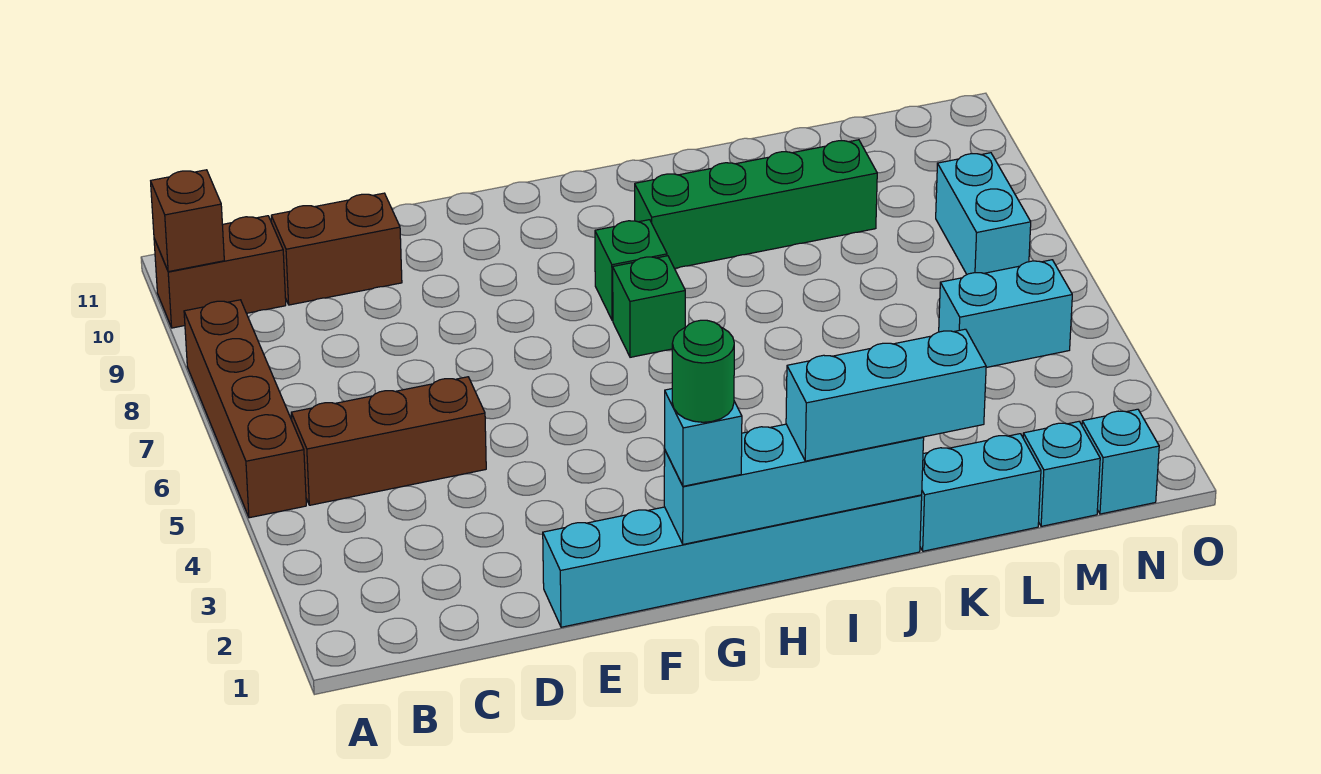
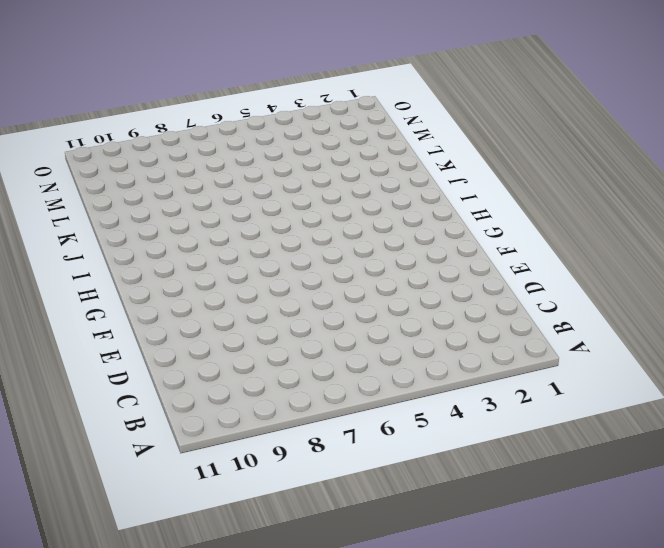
none -> brown brick A5:A8 level 1
none -> brown brick A10:B10 level 1
none -> brown brick B5:D5 level 1

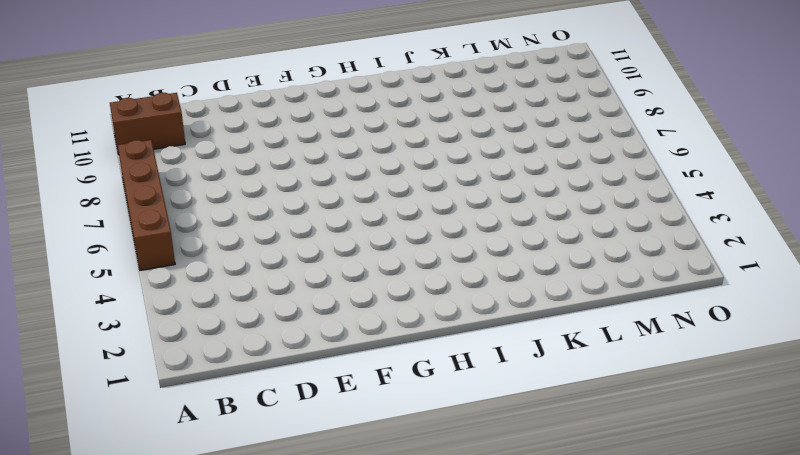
none -> brown brick B5:D5 level 1
none -> brown brick C10:D10 level 1
none -> cyan brick E1:J1 level 1

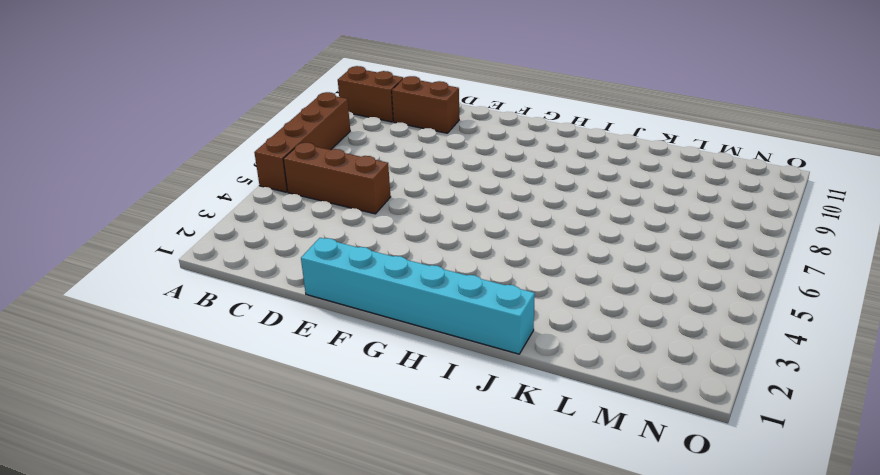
none -> green brick H7 level 1
none -> green brick H8 level 1
none -> green brick I9:L9 level 1

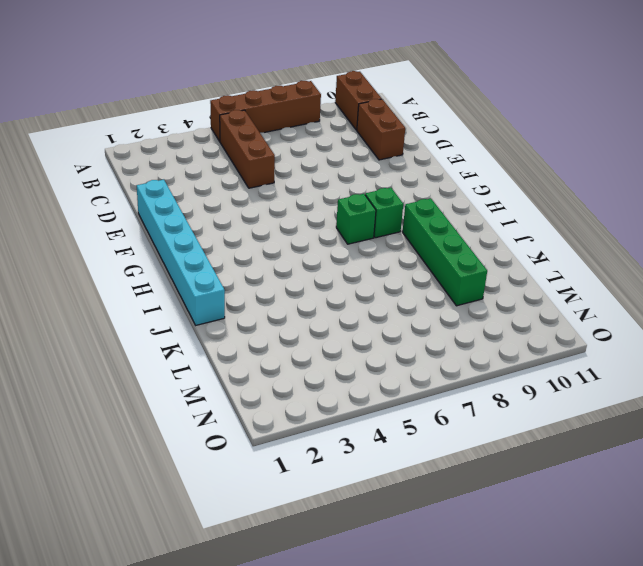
none -> cyan brick K1:L1 level 1
none -> cyan brick M1 level 1
none -> cyan brick M5:N5 level 1

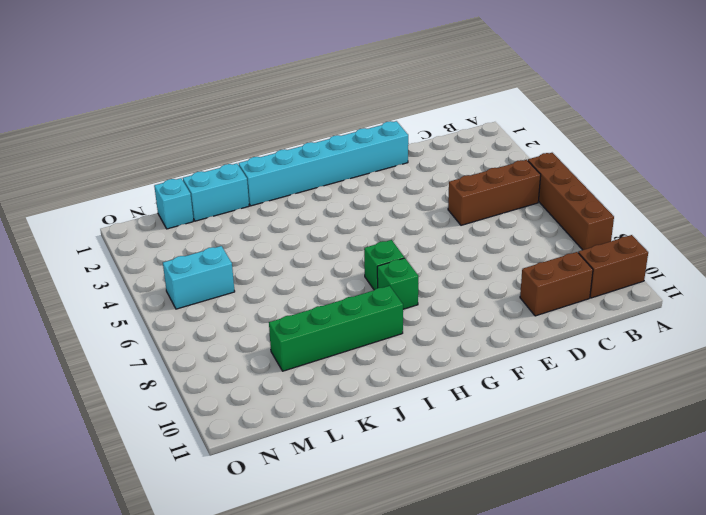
none -> cyan brick N1 level 1
none -> cyan brick N7:N8 level 1
none -> brown brick A10 level 2

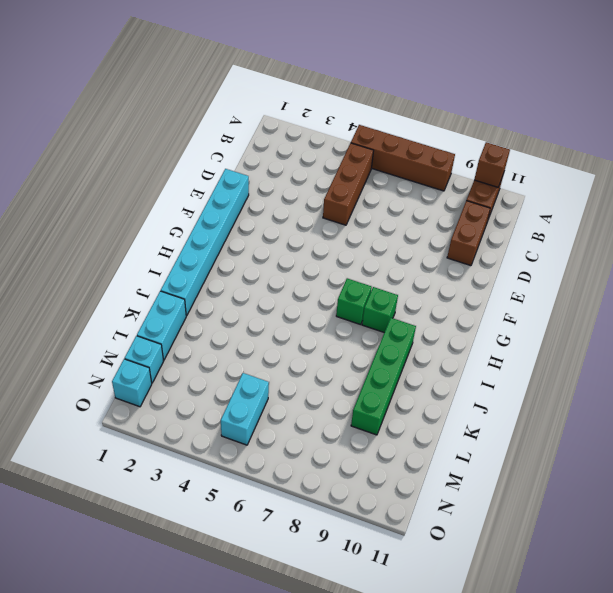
none -> cyan brick N7:N8 level 1
none -> cyan brick G1:J1 level 2
none -> cyan brick G1 level 3

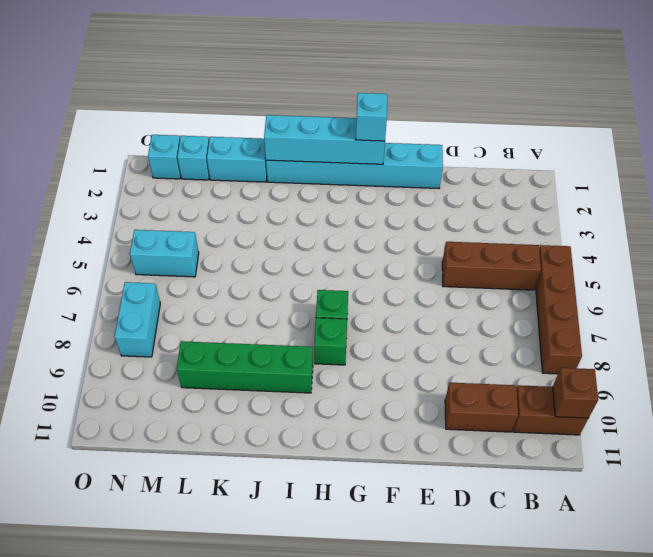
none -> cyan brick I1:K1 level 3
none -> green round brick G1 level 4

